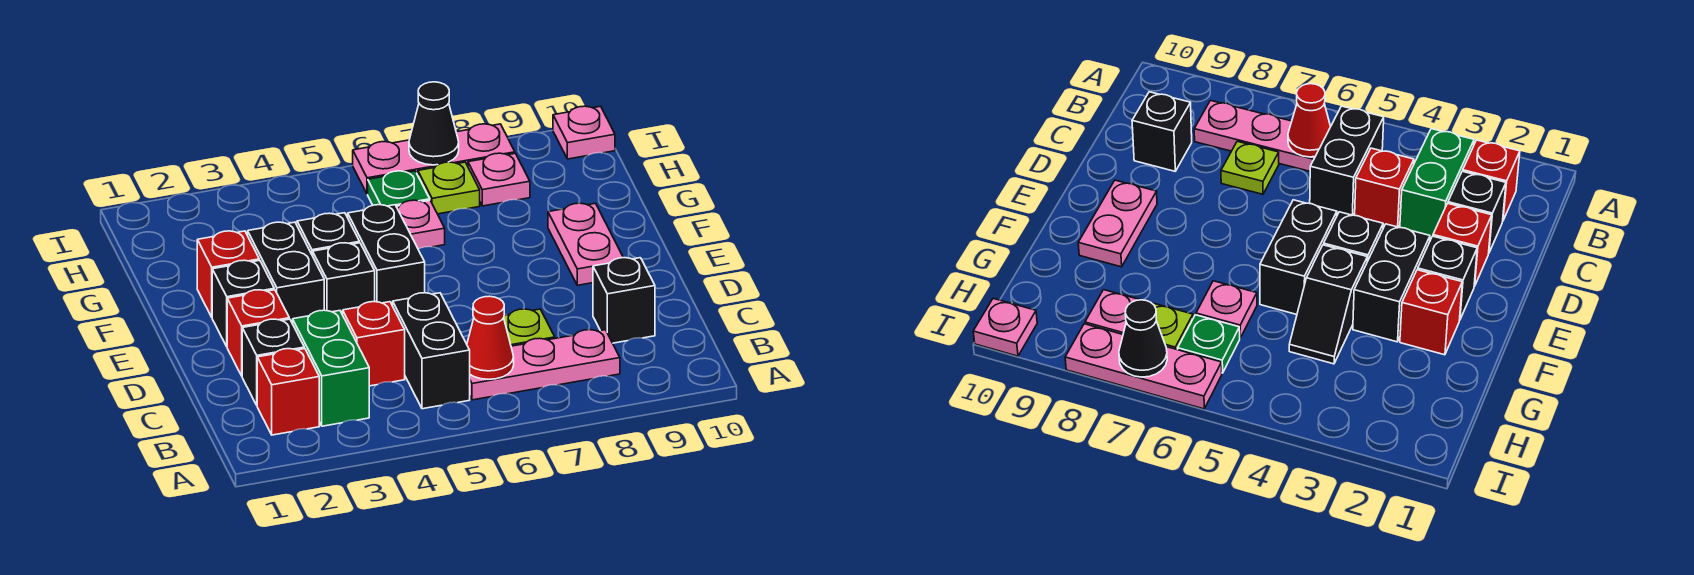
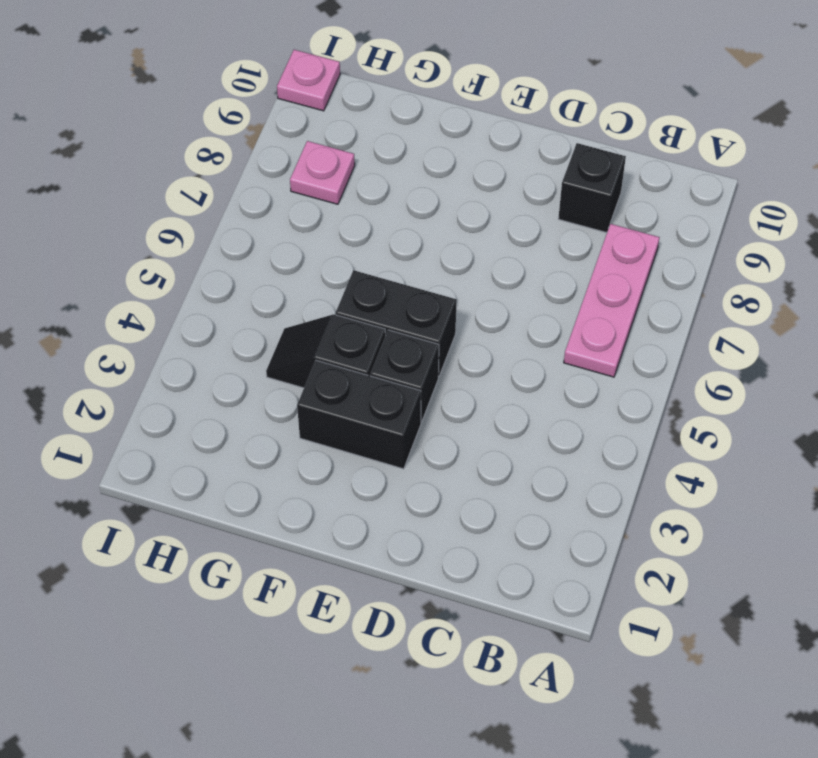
none -> red brick B2 level 1
none -> green brick B3:C3 level 1
none -> black brick B5:C5 level 1

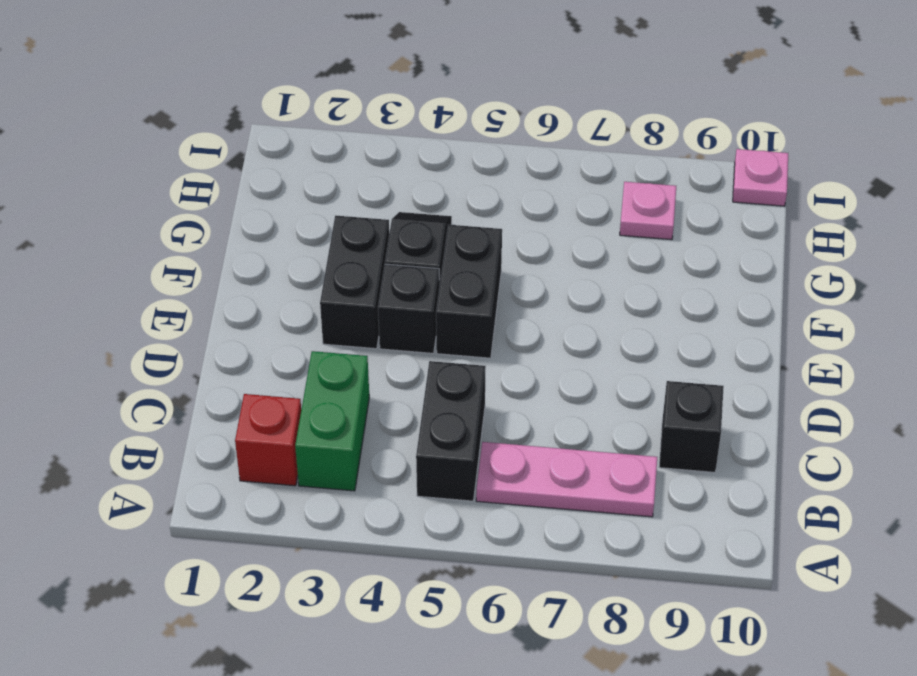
none -> black brick C2 level 1
none -> red brick C4 level 1
none -> lime plate C7 level 1

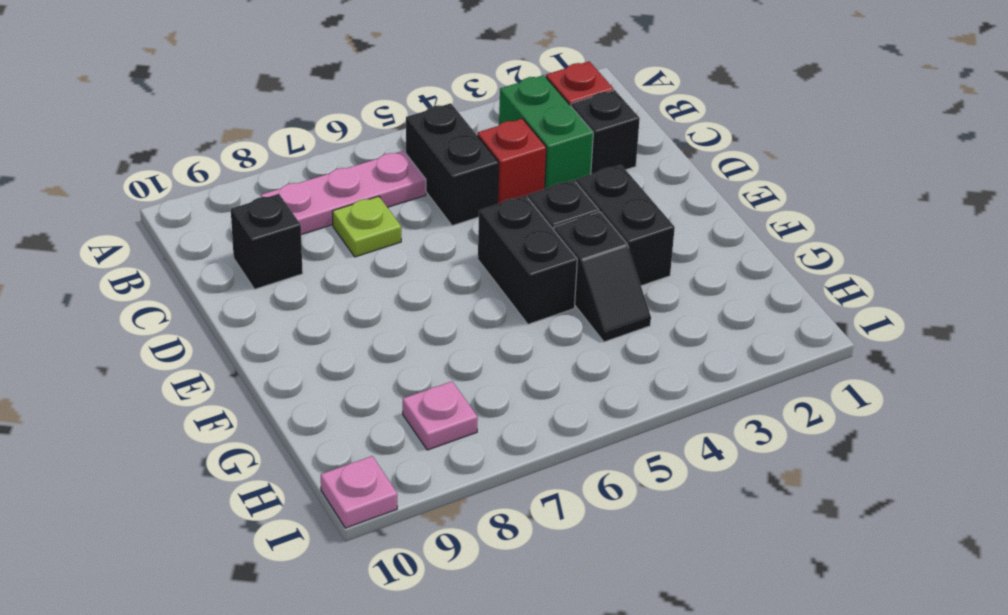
none -> red brick D2 level 1
none -> black brick E2 level 1
none -> pink plate E9:F9 level 1

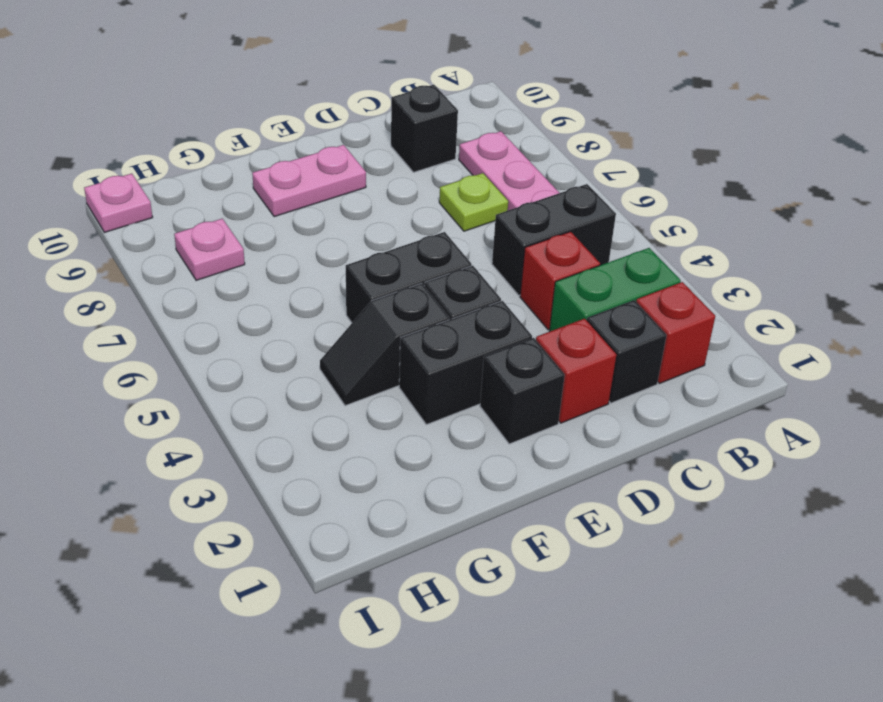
none -> red brick F2 level 1
none -> pink plate G6 level 1
none -> green plate H6 level 1

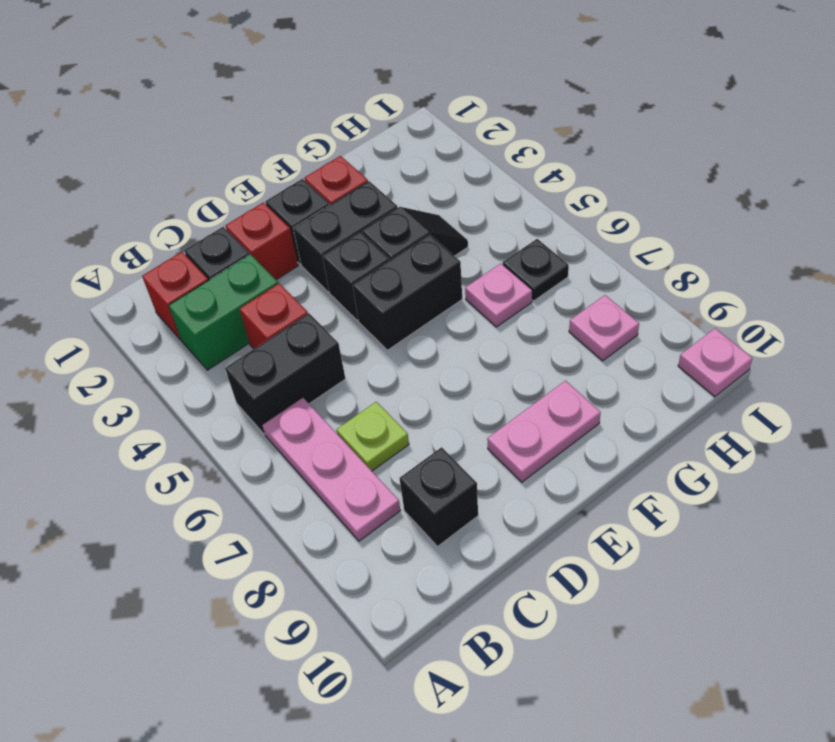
black plate H6 level 1 -> green plate H6 level 1
none -> lime plate H7 level 1
none -> pink plate I6:I8 level 1
none -> red cone B6 level 2

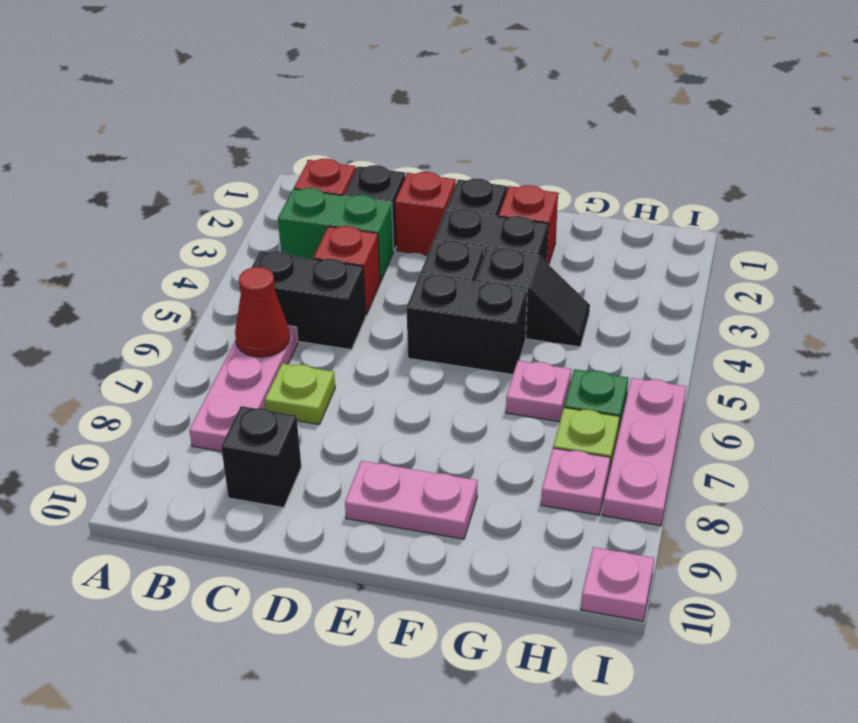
none -> black cone I7 level 2

